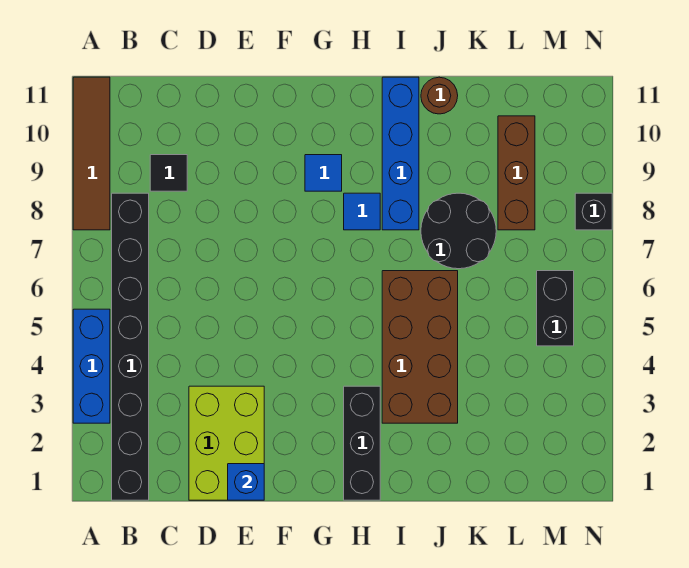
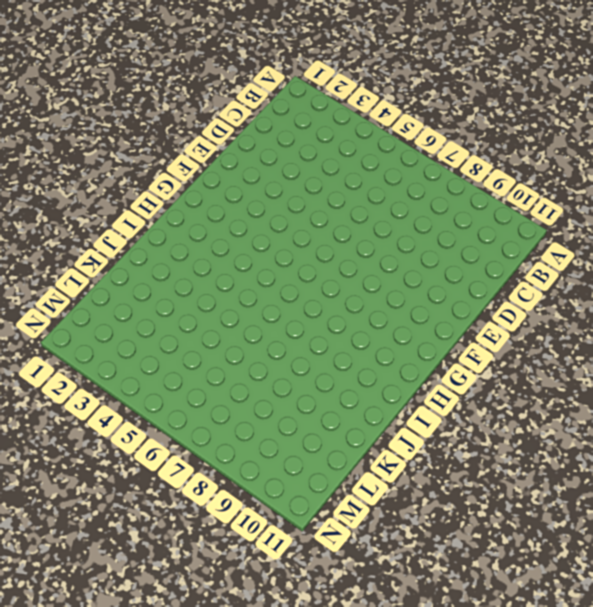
none -> blue brick A3:A5 level 1
none -> brown tile A8:A11 level 1
none -> black brick B1:B8 level 1

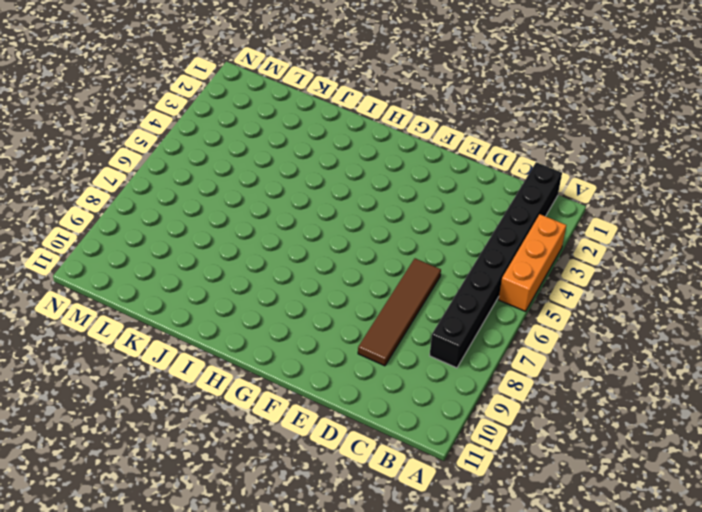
orange brick A3:A5 level 1 -> blue brick A3:A5 level 1
brown tile D6:D9 level 1 -> brown tile A8:A11 level 1
none -> black tile C9 level 1
none -> lime brick D1:E3 level 1
none -> blue tile G9 level 1

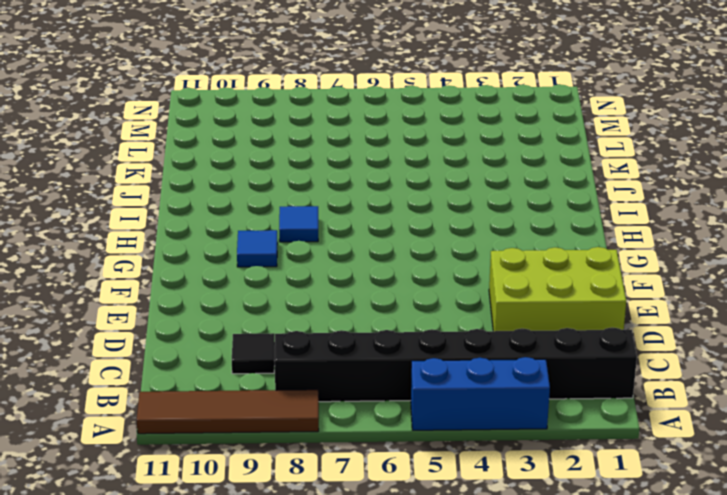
none -> black brick H1:H3 level 1
none -> brown brick I3:J6 level 1
none -> blue brick I8:I11 level 1

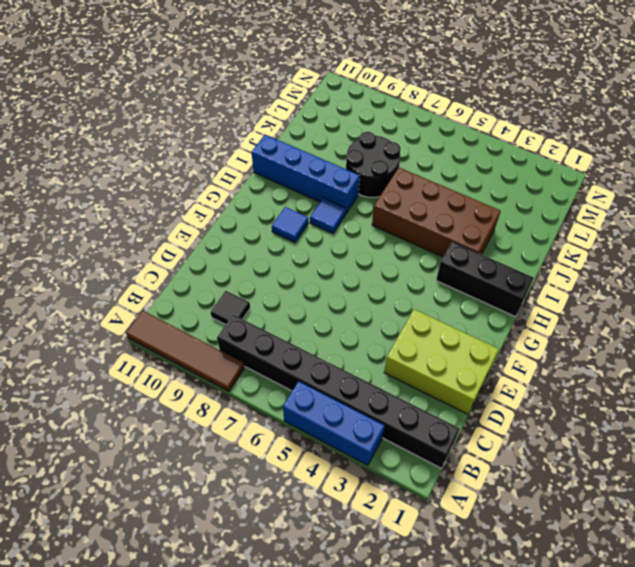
none -> brown round brick J11 level 1
none -> brown brick L8:L10 level 1
none -> black brick M5:M6 level 1

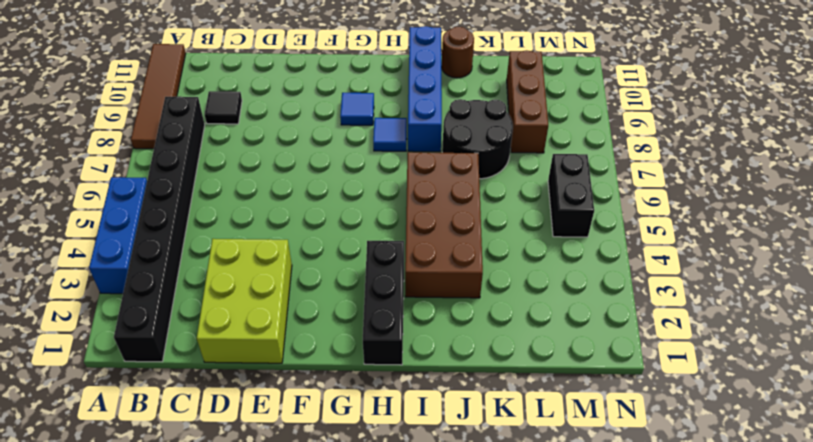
none -> black brick N8 level 1
none -> blue brick E1 level 2

